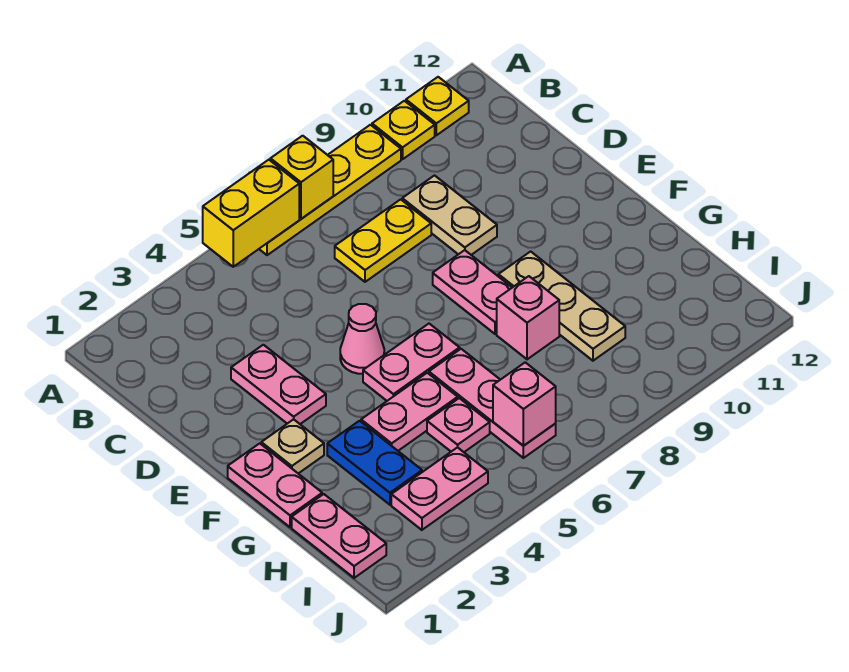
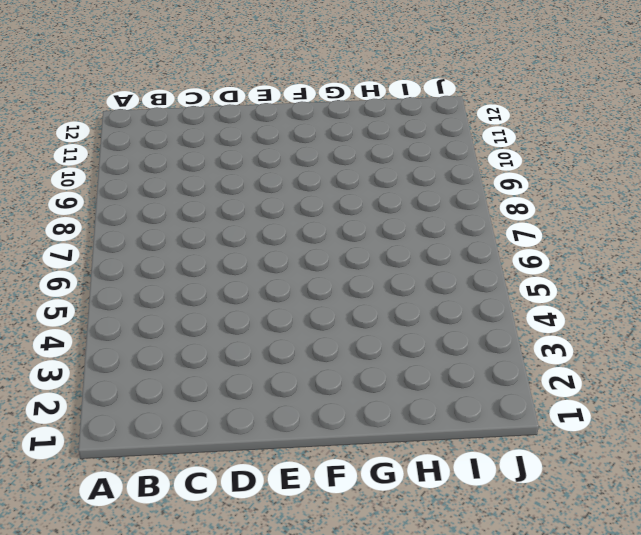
none -> yellow plate A6:A9 level 1
none -> yellow plate A10 level 1
none -> yellow plate A11 level 1

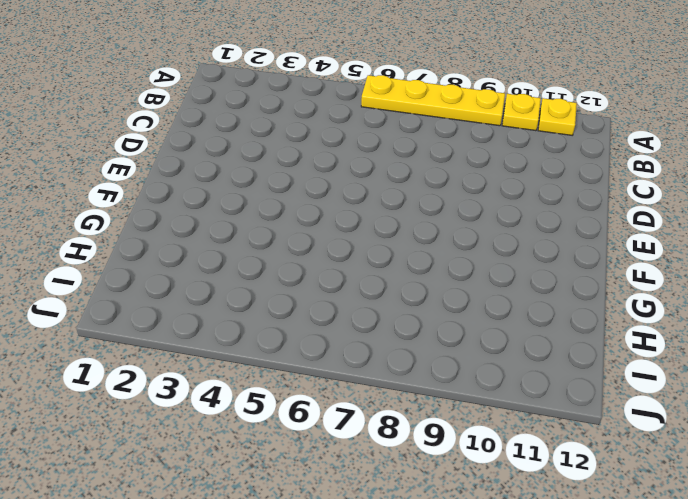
none -> yellow plate C7:C8 level 1
none -> tan plate C9:D9 level 1
none -> pink plate D3:E3 level 1

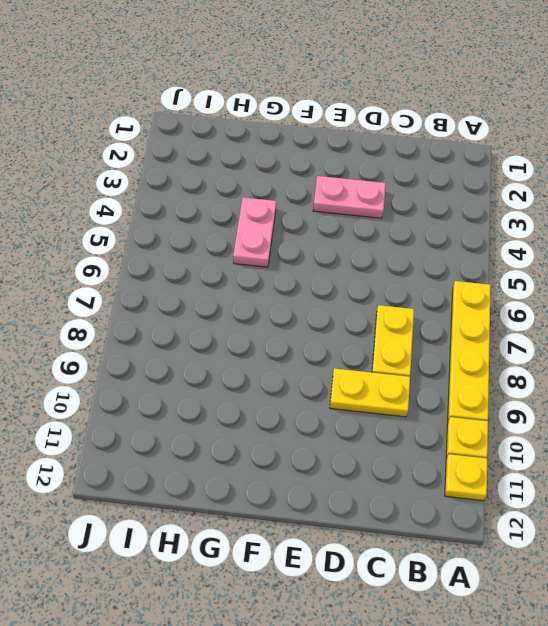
yellow plate C9:D9 level 1 -> tan plate C9:D9 level 1
none -> pink cone E5 level 1
none -> pink plate E8:F8 level 1
none -> pink plate F1:G1 level 1

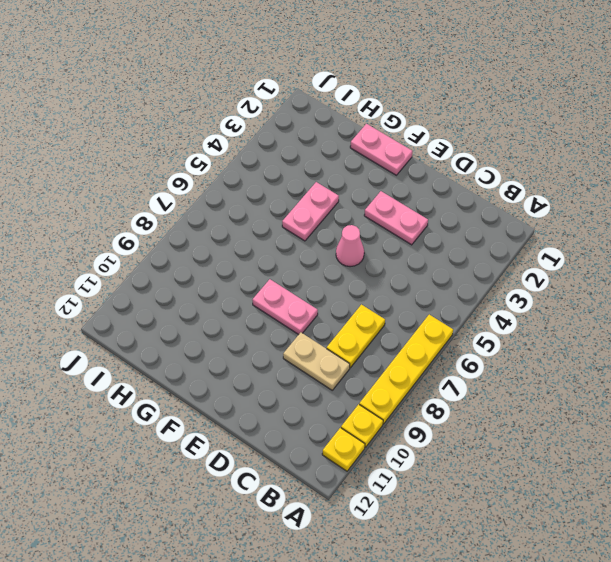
none -> tan plate F2 level 1
none -> pink plate F5:F6 level 1
none -> tan plate F9:H9 level 1

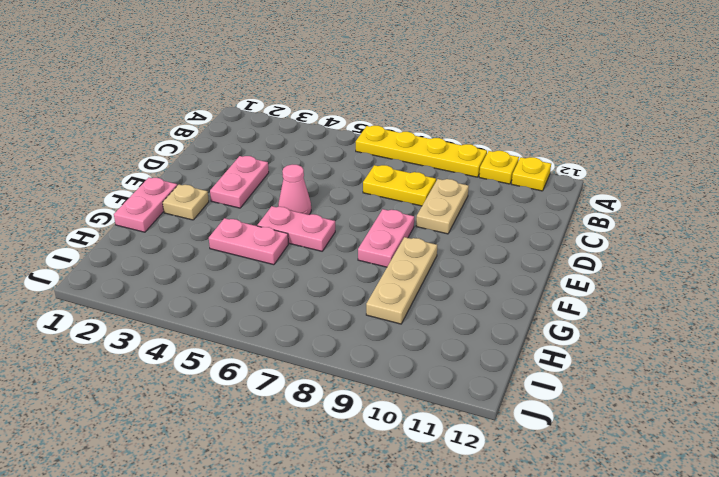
none -> blue plate G3:H3 level 1
none -> pink plate G6:I6 level 1
none -> pink brick G8 level 1

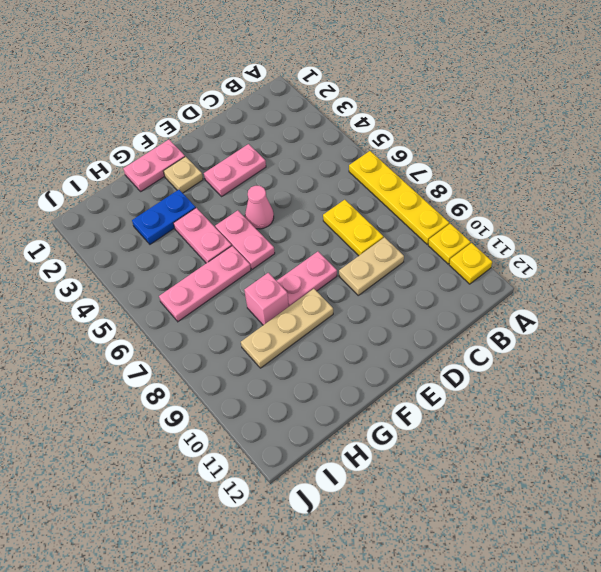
none -> pink plate H1:I1 level 1
none -> pink plate H5 level 1
none -> pink plate I3:I4 level 1

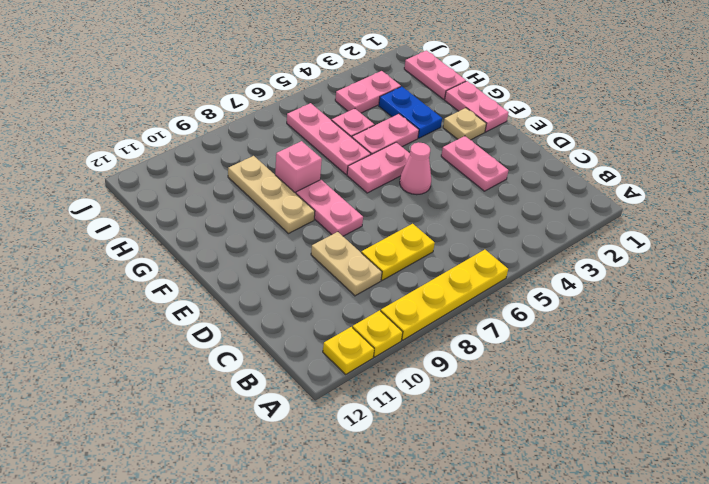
none -> yellow brick A5:A6 level 2
none -> yellow brick A7 level 2
none -> pink brick I6 level 2

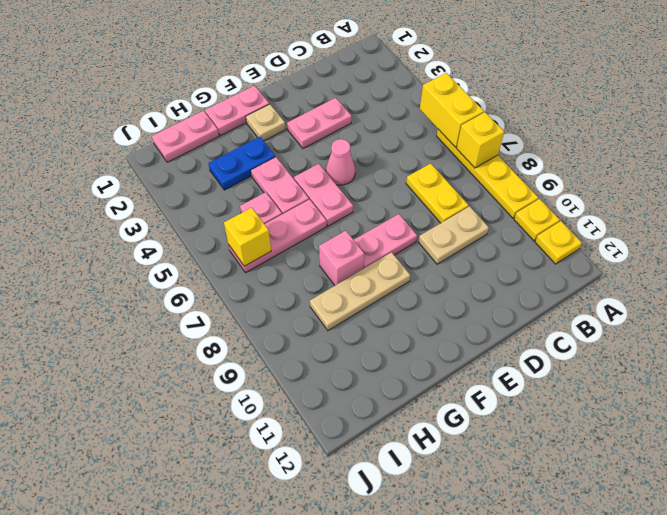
yellow brick I6 level 2 -> pink brick I6 level 2
none -> pink plate I3:I4 level 1

